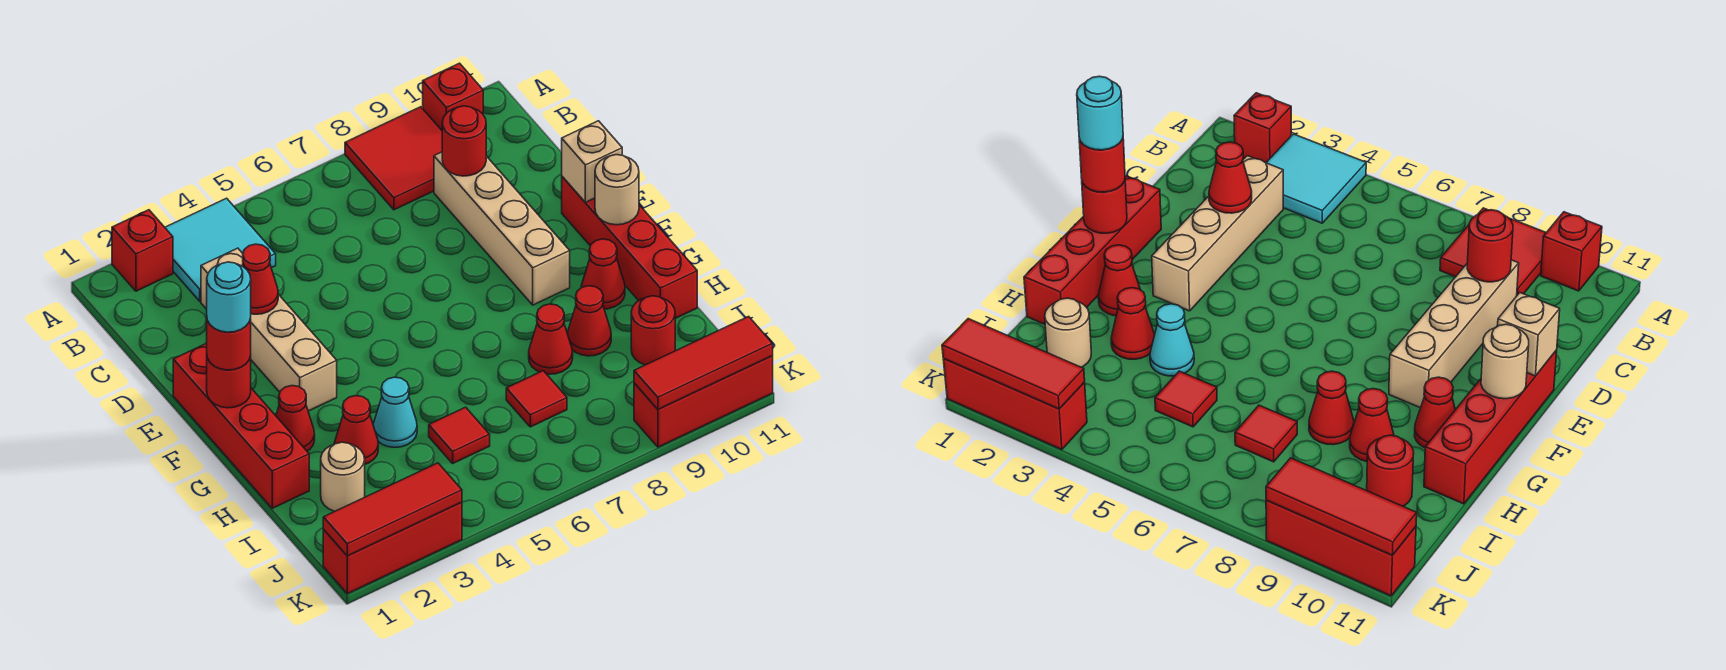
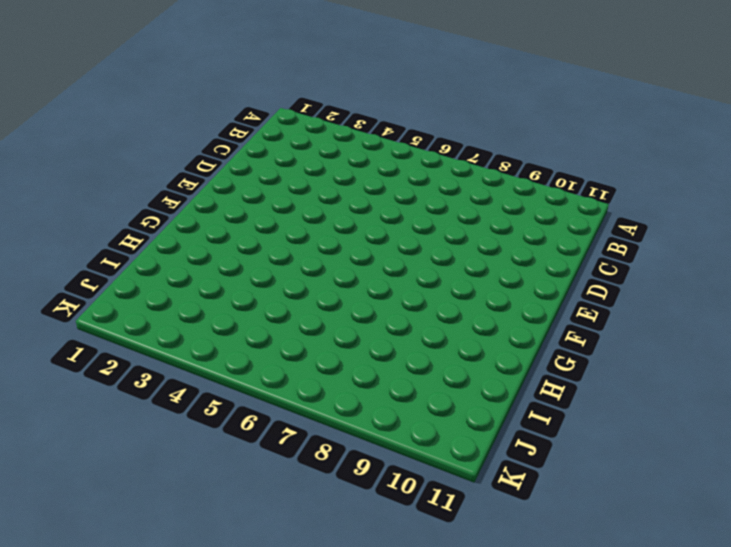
none -> red brick A2 level 1
none -> cyan tile A3:B4 level 1
none -> red tile A8:B9 level 1

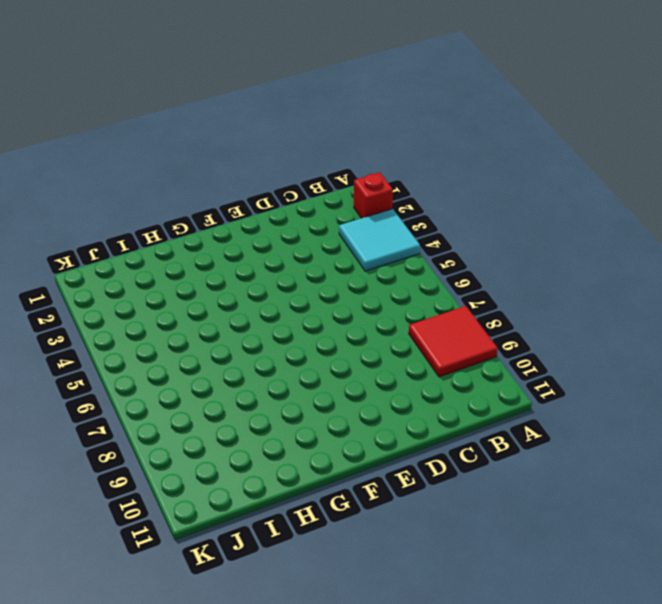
none -> red brick A10 level 1
none -> tan brick C3:F3 level 1
none -> tan brick C9:F9 level 1

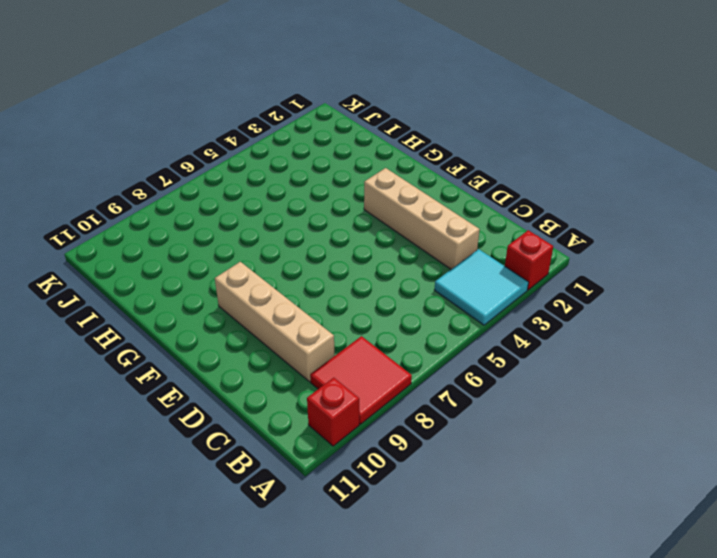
none -> red brick E1:H1 level 1
none -> red brick E11:H11 level 1
none -> red cone G2 level 1

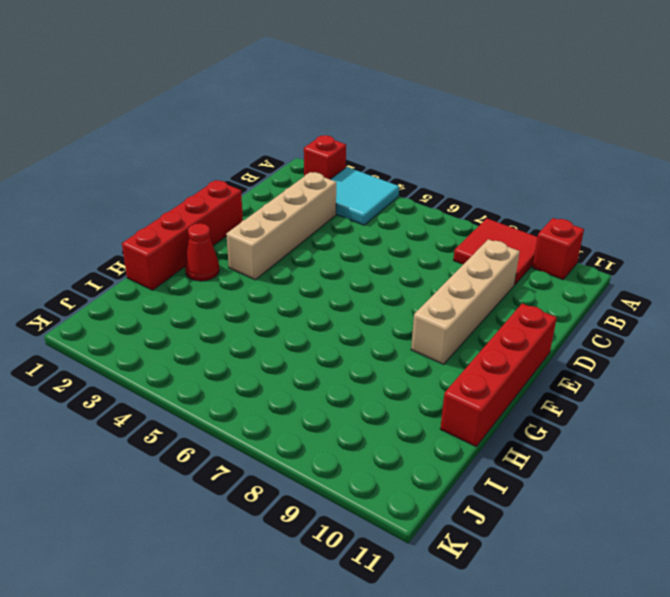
none -> red cone G10 level 1
none -> red cone H3 level 1
none -> cyan cone H4 level 1

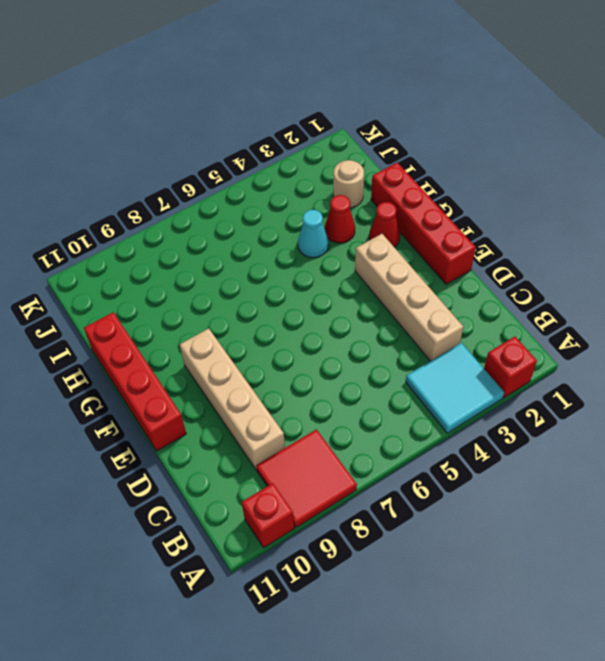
none -> red cone G10 level 1
none -> red cone H8 level 1
none -> red cone H9 level 1

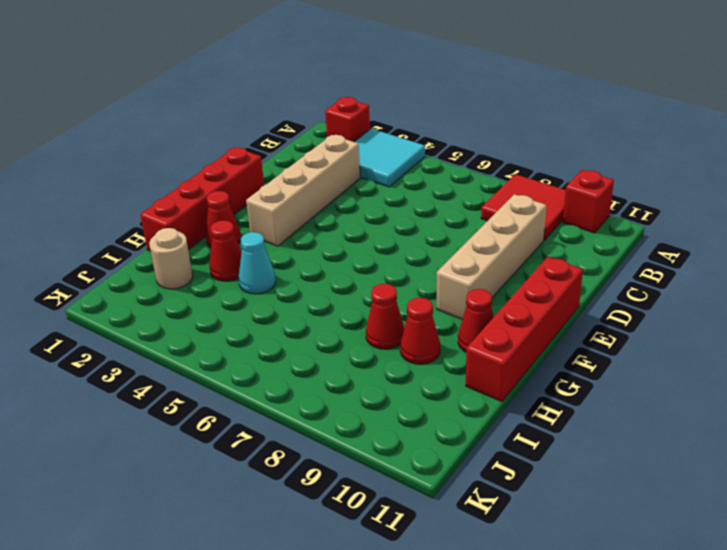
none -> red tile I5 level 1
none -> red tile I7 level 1
none -> red round brick I10 level 1

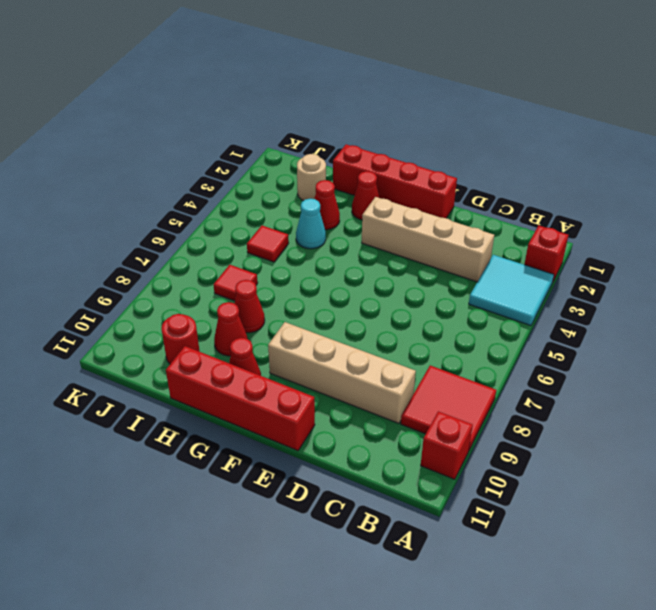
none -> red brick K1:K3 level 1
none -> red brick K9:K11 level 1
none -> red round brick C9 level 2

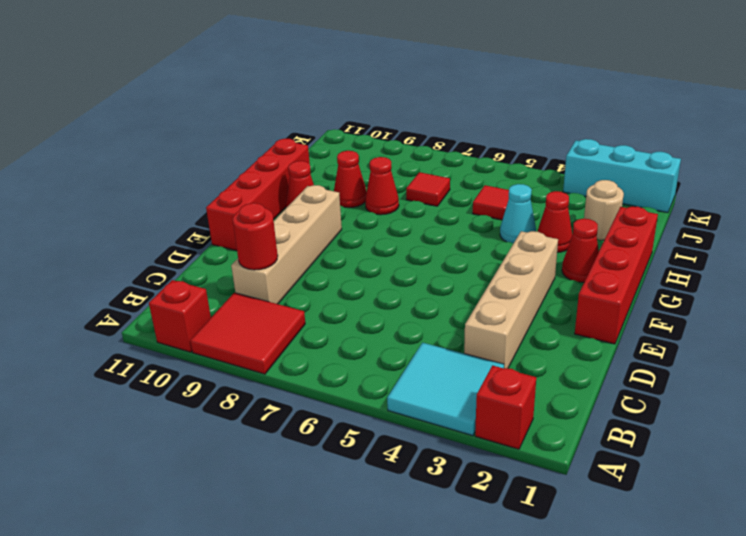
cyan brick K1:K3 level 1 -> red brick K1:K3 level 1
none -> red round brick I10 level 1
none -> red brick K9:K11 level 1
none -> red cone D3 level 2

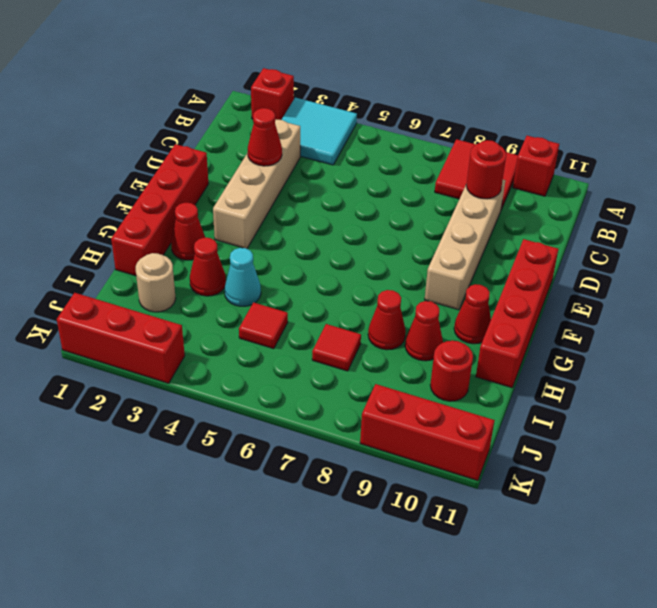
none -> tan brick E11 level 2
none -> red round brick F1 level 2
none -> tan round brick F11 level 2

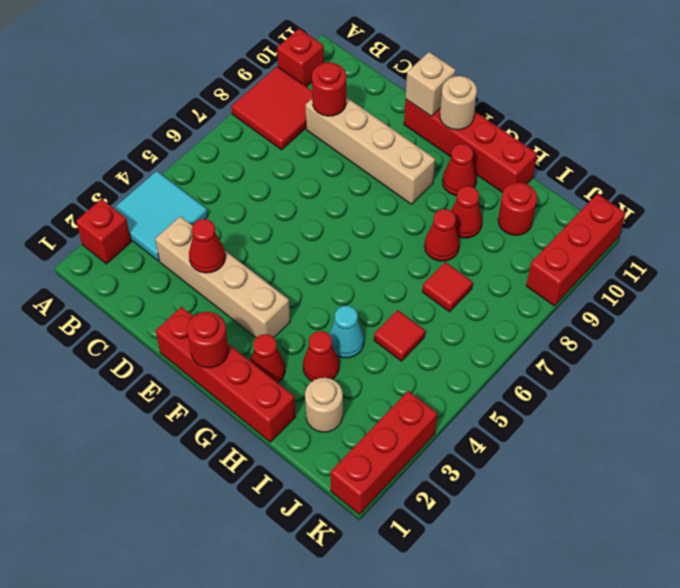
none -> red tile K1:K3 level 2
none -> red tile K9:K11 level 2
none -> red round brick F1 level 3

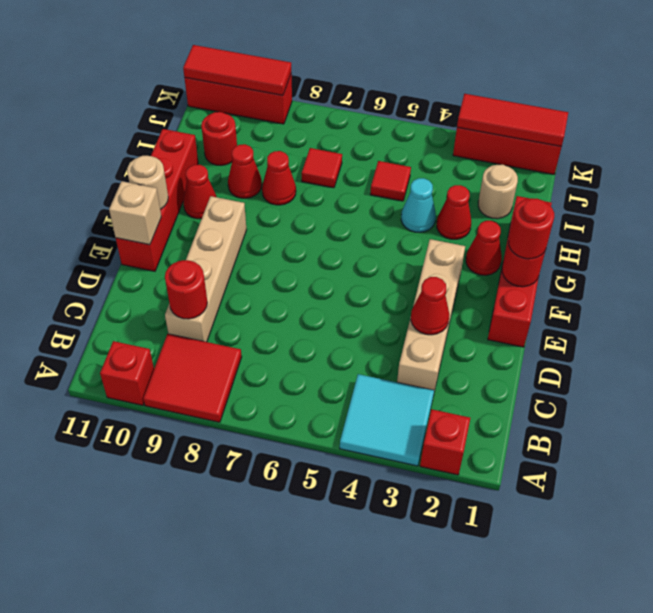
none -> cyan round brick F1 level 4

